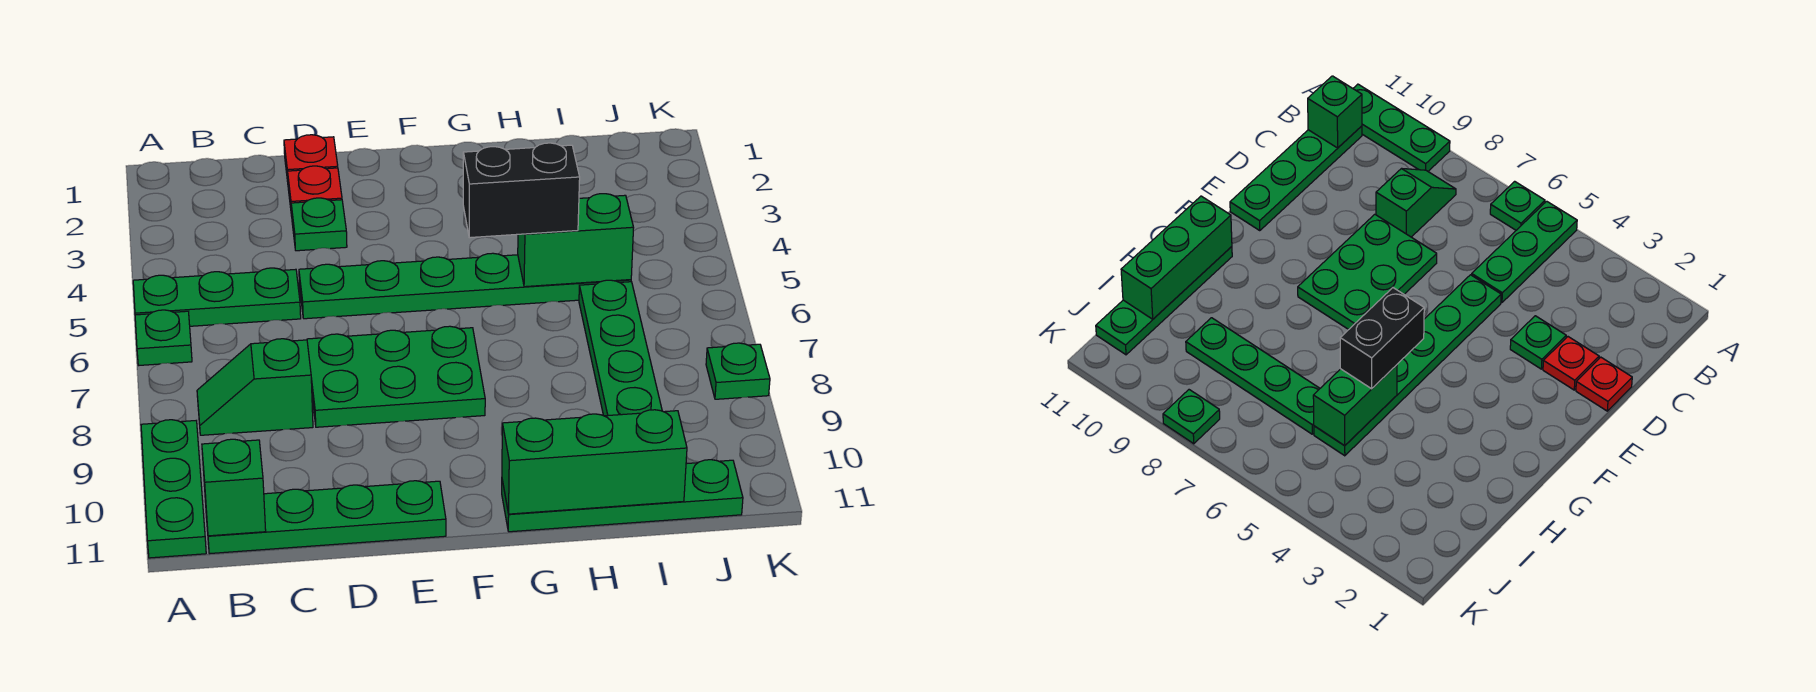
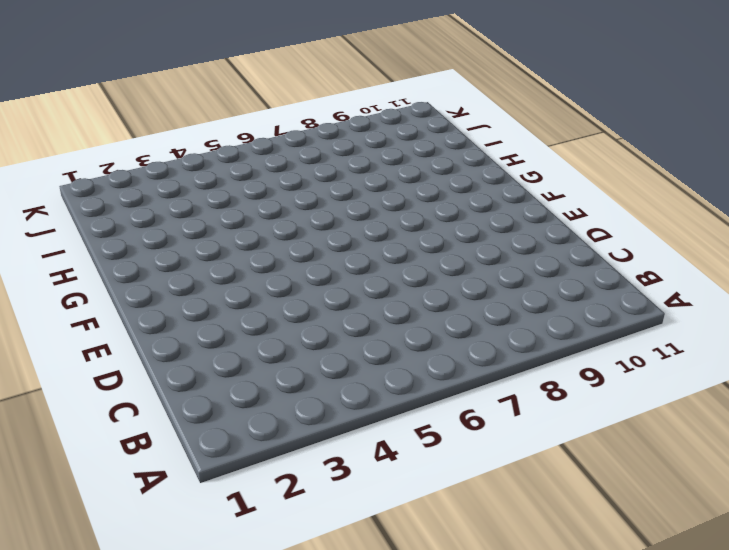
none -> green plate A5:C5 level 1
none -> green plate A6 level 1
none -> green plate A9:A11 level 1

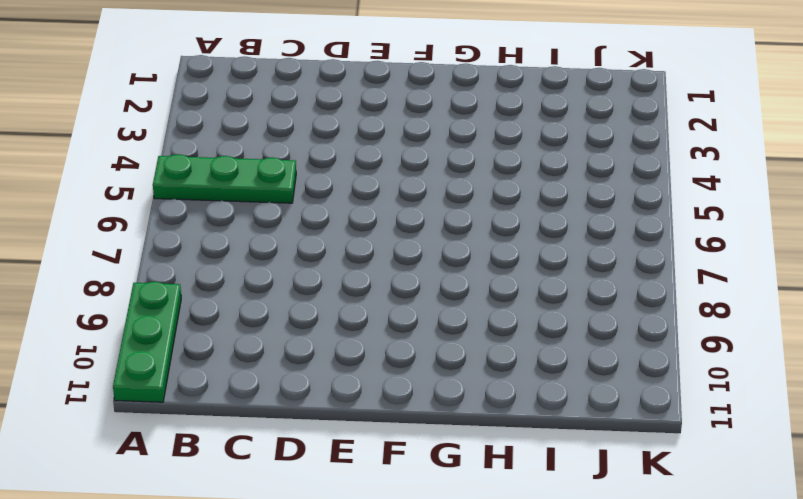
none -> green plate A6 level 1
none -> green slope B8:C8 level 1 top C
none -> green plate B11:E11 level 1

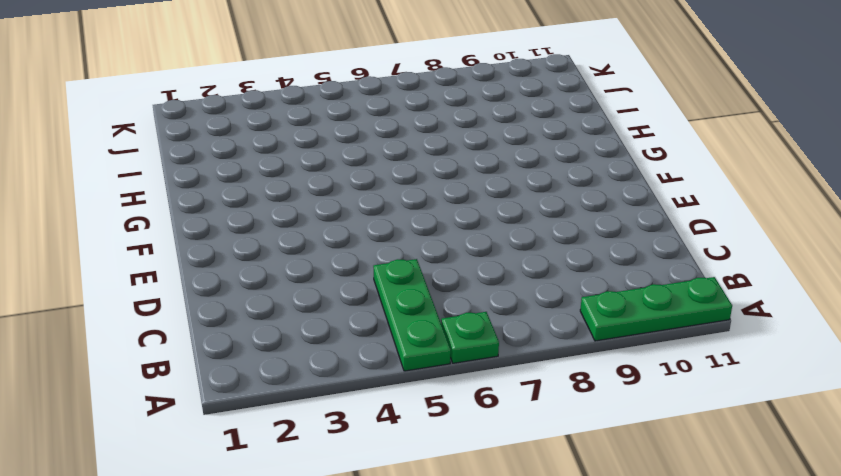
none -> green slope B8:C8 level 1 top C
none -> green plate B11:E11 level 1
none -> red plate D1 level 1

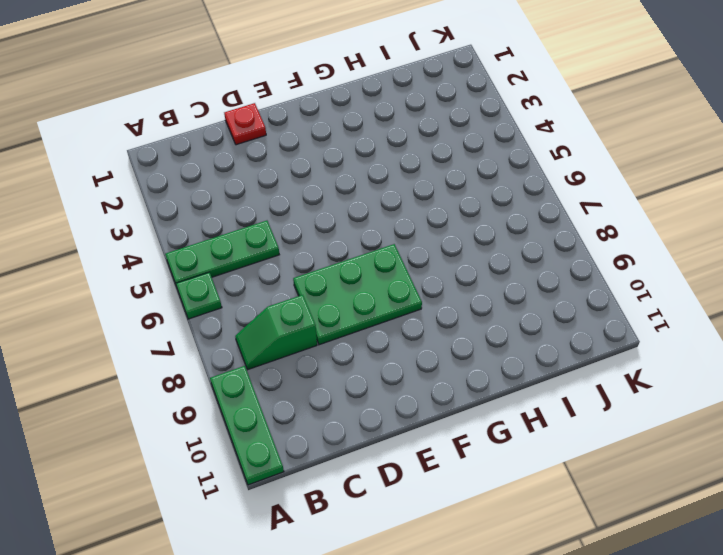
none -> green plate B11:E11 level 1
none -> red plate D2 level 1
none -> green plate D3 level 1

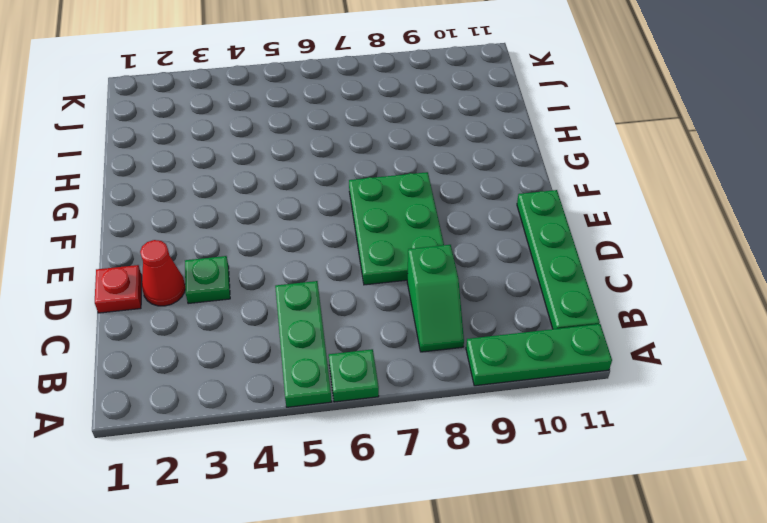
red cone D2 level 1 -> red plate D2 level 1
none -> green plate D5:I5 level 1
none -> green plate G11:J11 level 1
none -> green plate I6:I9 level 1

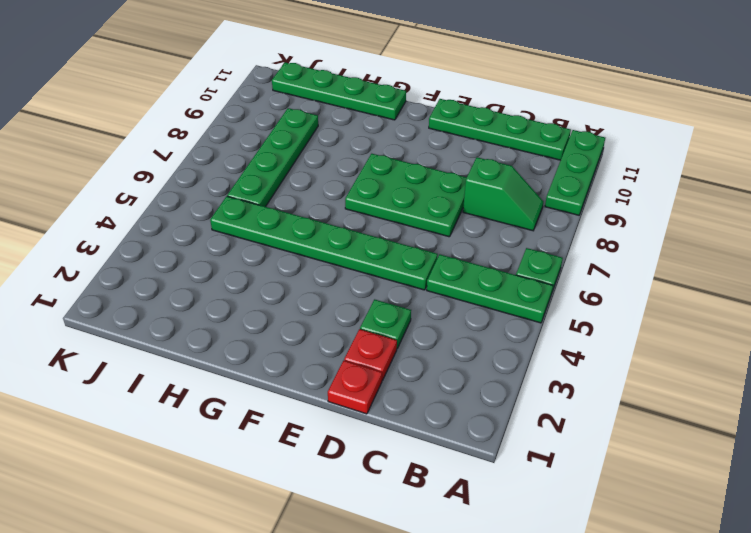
none -> green plate K8 level 1
none -> green brick B11 level 2
none -> green brick G11:I11 level 2

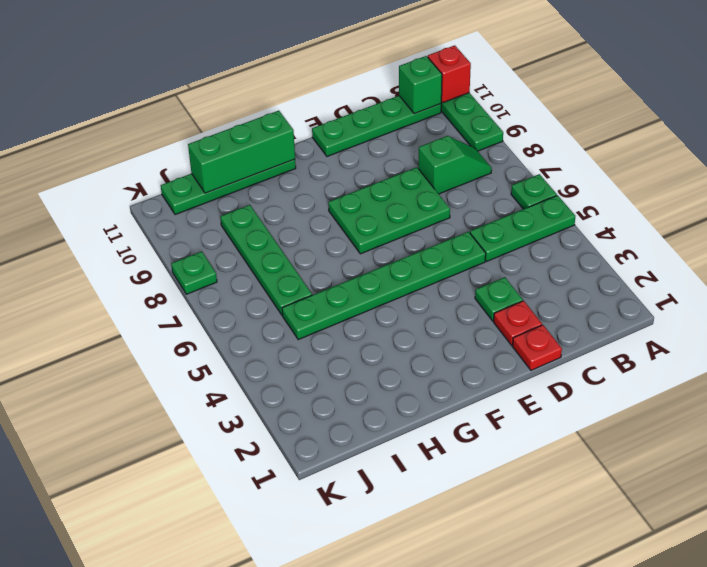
red brick A11 level 2 -> none
none -> green brick H5:I5 level 2
none -> black brick G5:H5 level 3

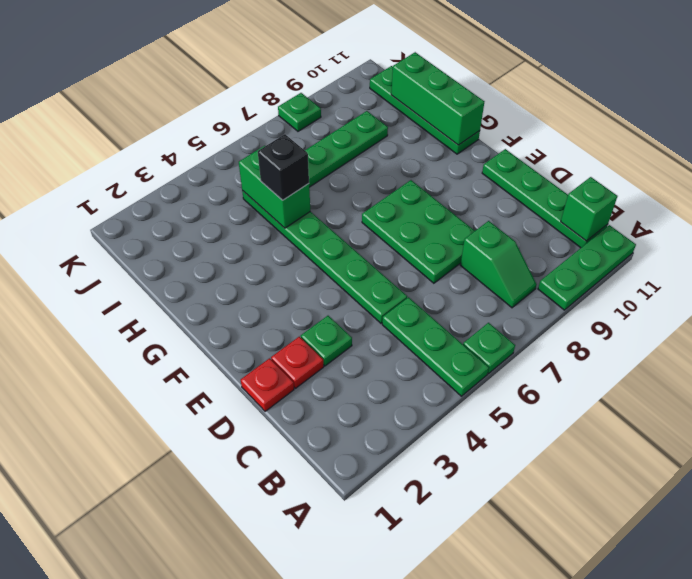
black brick H5 level 3 -> black brick G5:H5 level 3

